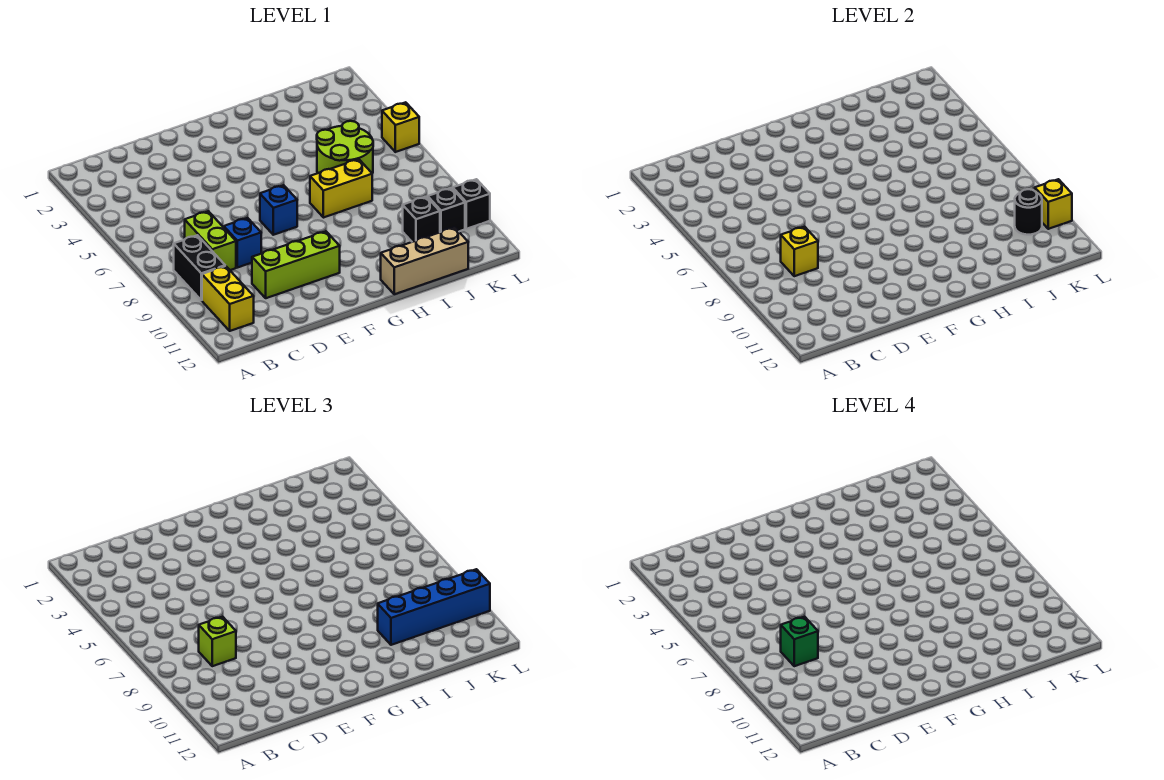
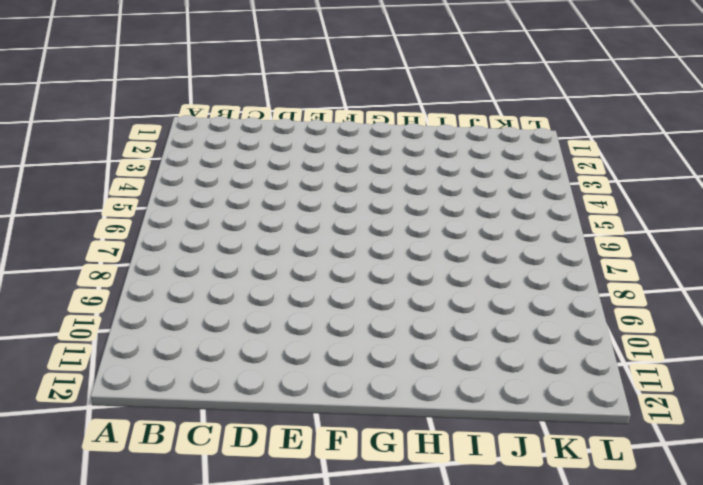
none -> black brick B8:B9 level 1
none -> yellow brick B10:B11 level 1
none -> lime brick C7:C8 level 1

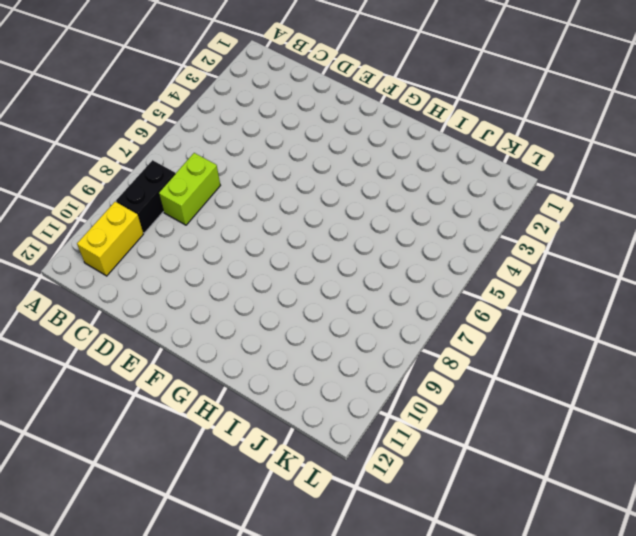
none -> blue brick D8 level 1
none -> lime brick D10:F10 level 1
none -> blue brick F7 level 1

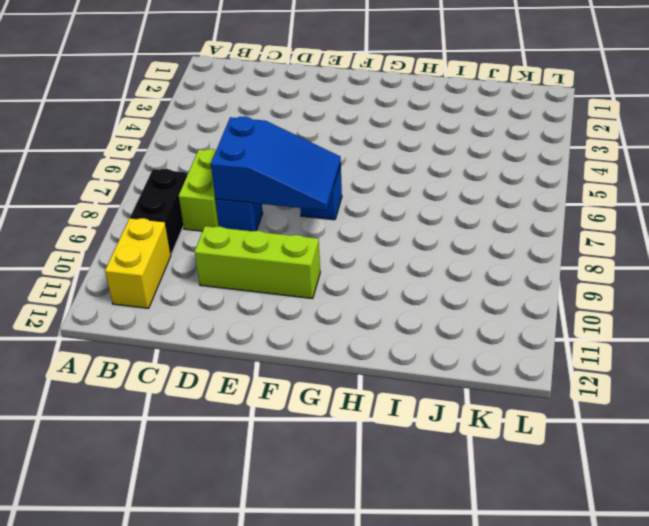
blue slope D7:F8 level 2 top D -> none
none -> yellow brick H7:I7 level 1
none -> tan brick H12:J12 level 1
none -> lime round brick I5:J6 level 1

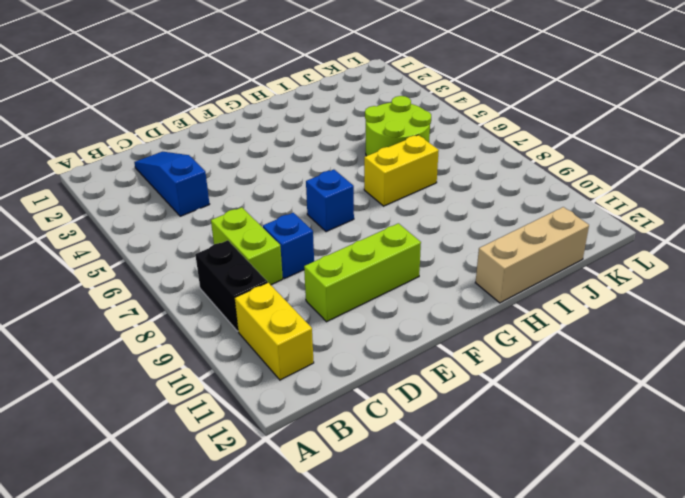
blue slope C2:C4 level 1 top 4 -> none
none -> black brick J10 level 1
none -> black brick K10 level 1
none -> yellow brick L5 level 1

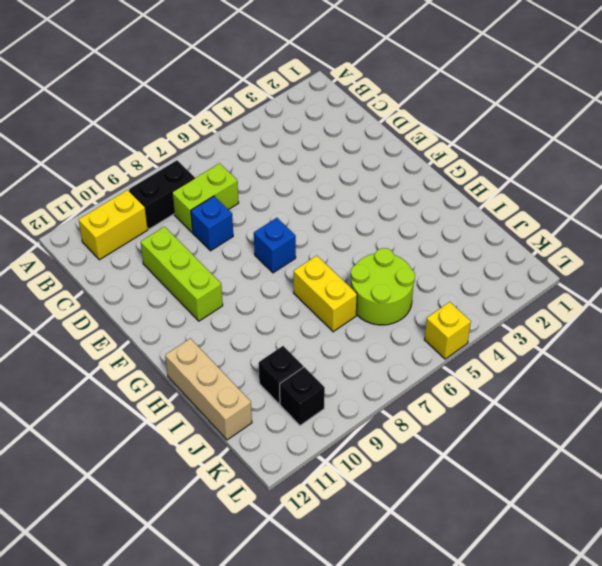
none -> black brick L10 level 1
none -> yellow brick C8 level 2
none -> black round brick K10 level 2

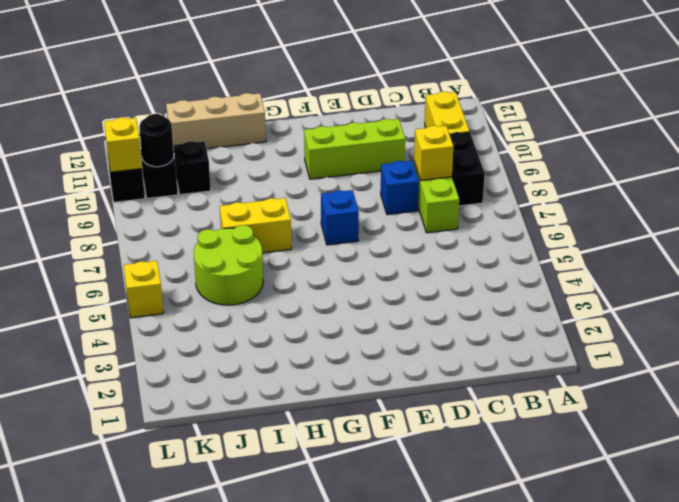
none -> lime brick C8 level 3
none -> blue brick I10:L10 level 3
none -> green brick C8 level 4

